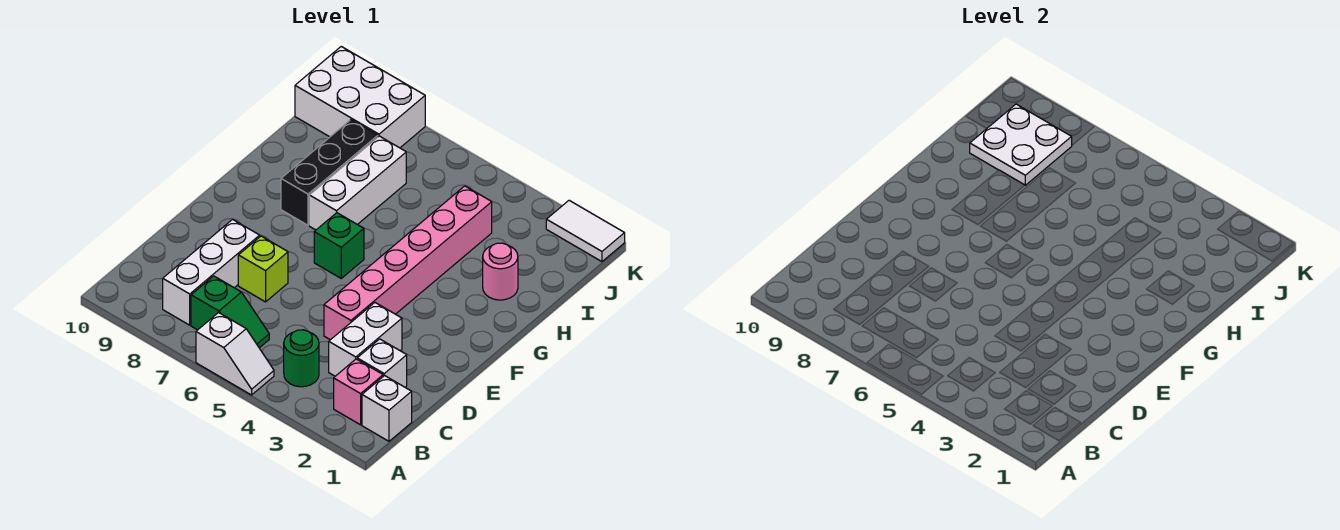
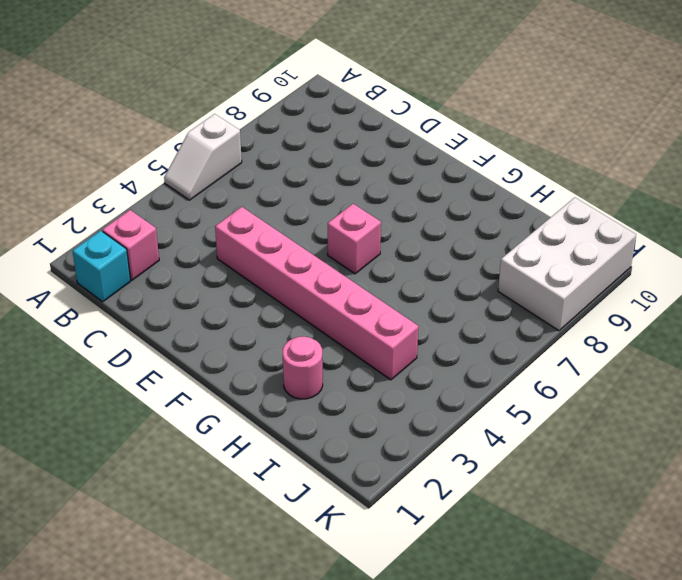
cyan brick B1 level 1 -> white brick B1 level 1
pink brick F6 level 1 -> green brick F6 level 1
none -> green round brick B4 level 1
none -> green slope B6:B7 level 1 top 7
none -> white brick B8:D8 level 1

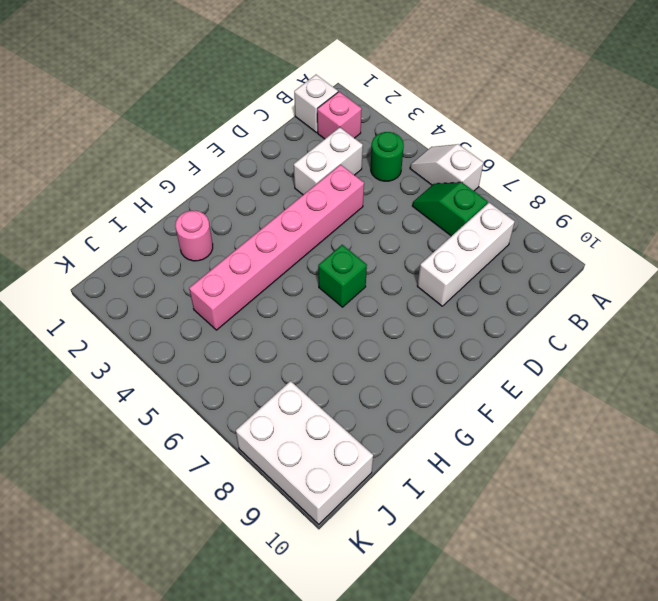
none -> white brick C2 level 1
none -> lime brick D7 level 1
none -> white brick G7:I7 level 1

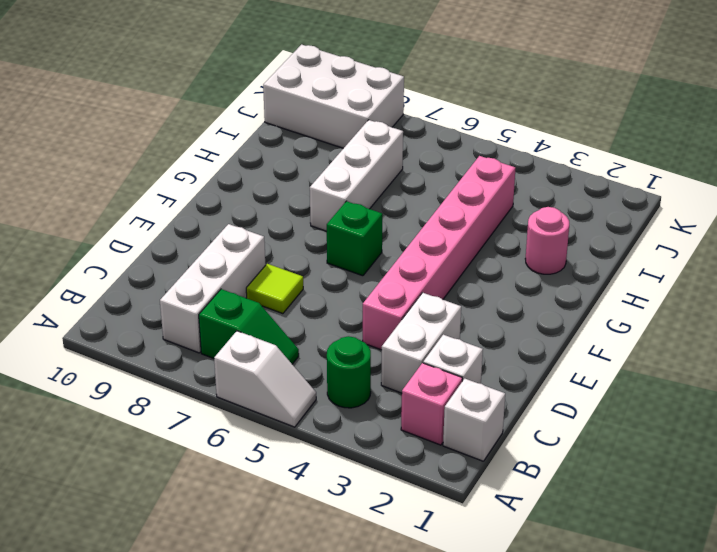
lime tile D7 level 1 -> lime brick D7 level 1
none -> black brick G8:I8 level 1
none -> white tile K1:K2 level 1
none -> white plate I8:J9 level 2

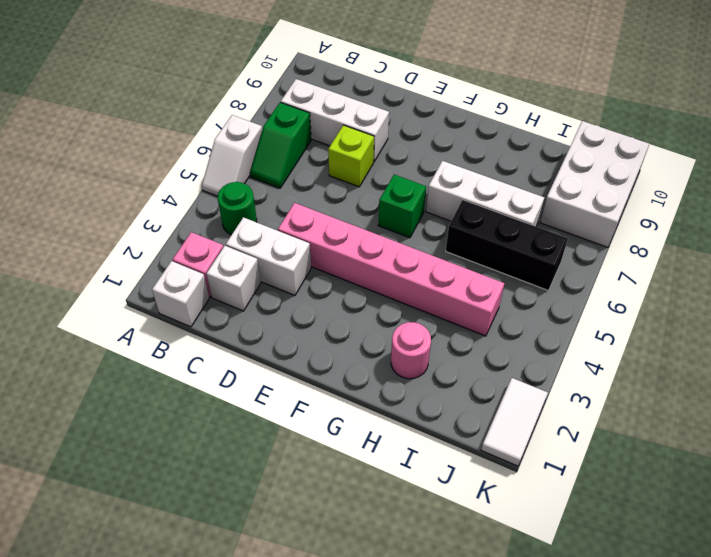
black brick H6:J6 level 1 -> black brick G8:I8 level 1
none -> white plate I8:J9 level 2

